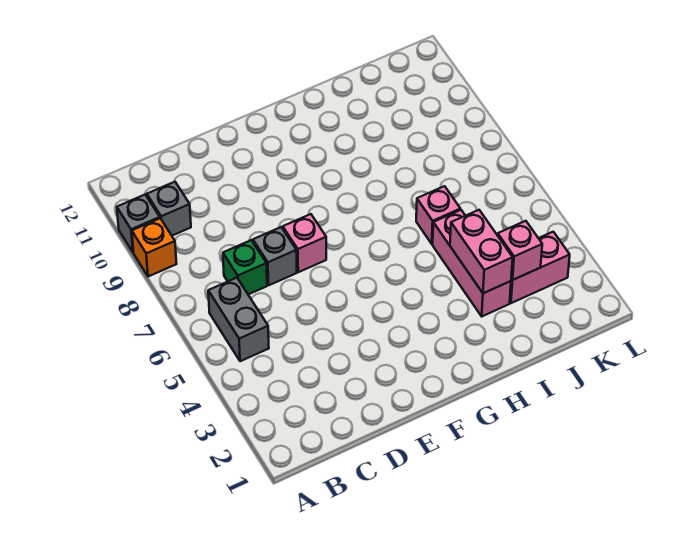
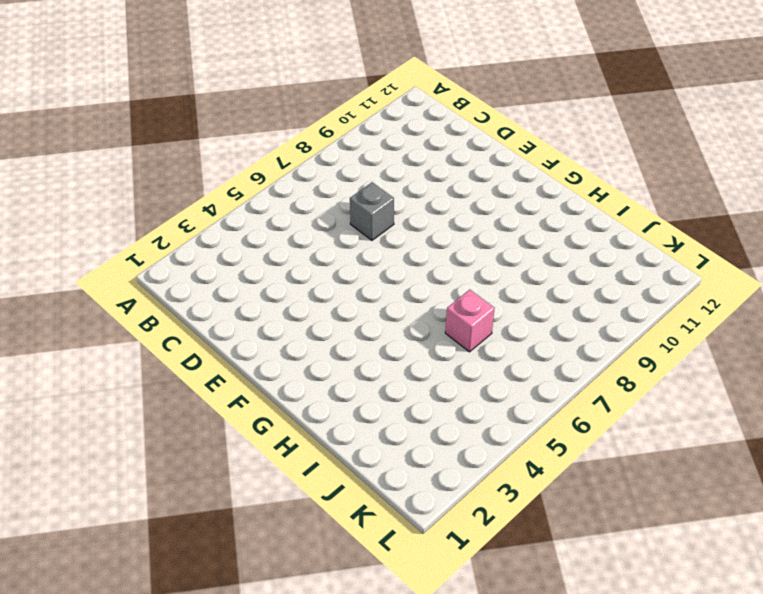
none -> orange brick A9 level 1
none -> grey brick A10 level 1
none -> grey brick B5:B6 level 1

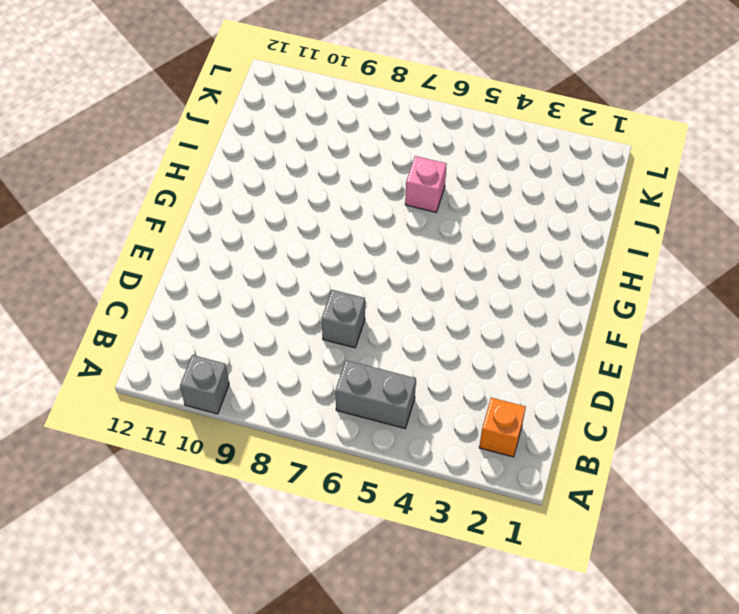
orange brick B2 level 1 -> orange brick A9 level 1
none -> grey brick B10 level 1
none -> green brick C7 level 1
none -> pink brick E7 level 1

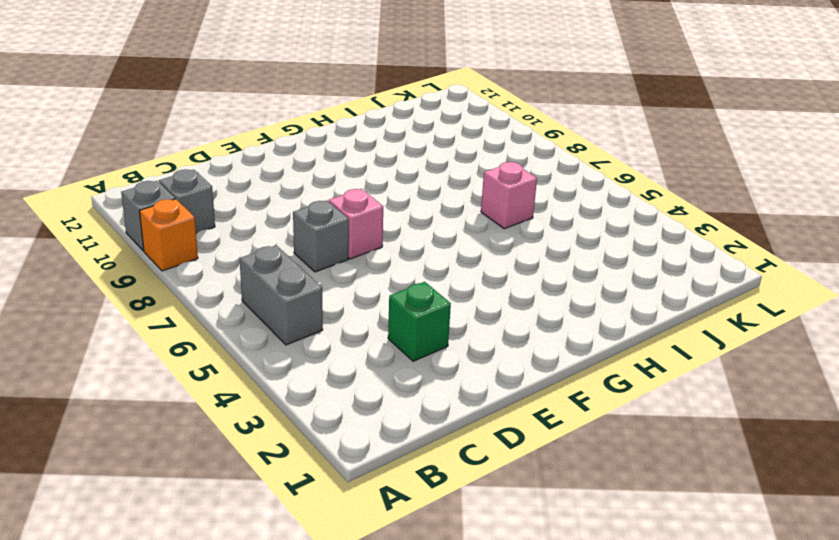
green brick D3 level 1 -> green brick C7 level 1
none -> pink brick I3:I5 level 1
none -> pink brick J3:K3 level 1
none -> pink brick I3:I4 level 2

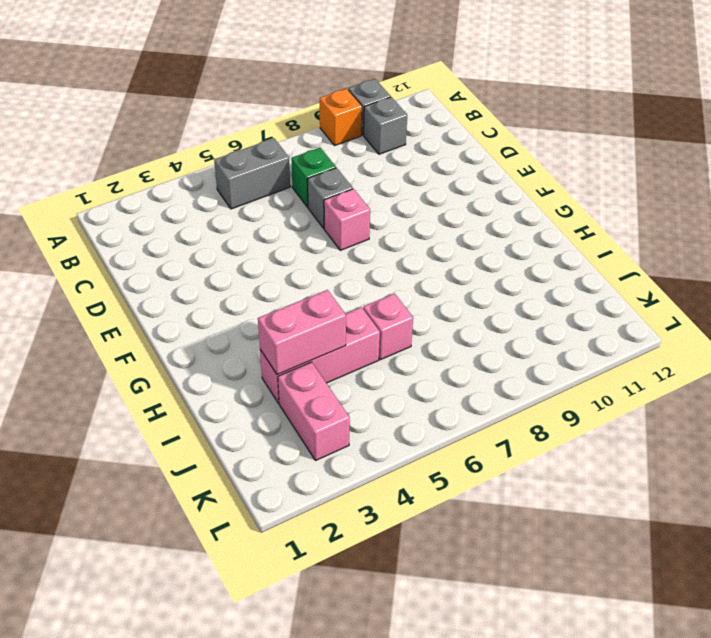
none -> pink brick J3 level 2

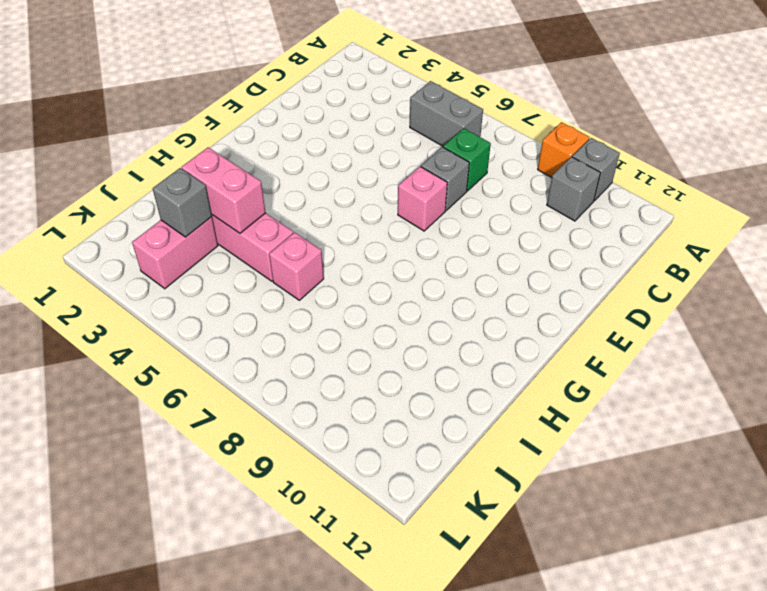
grey brick J3 level 2 -> pink brick J3 level 2

